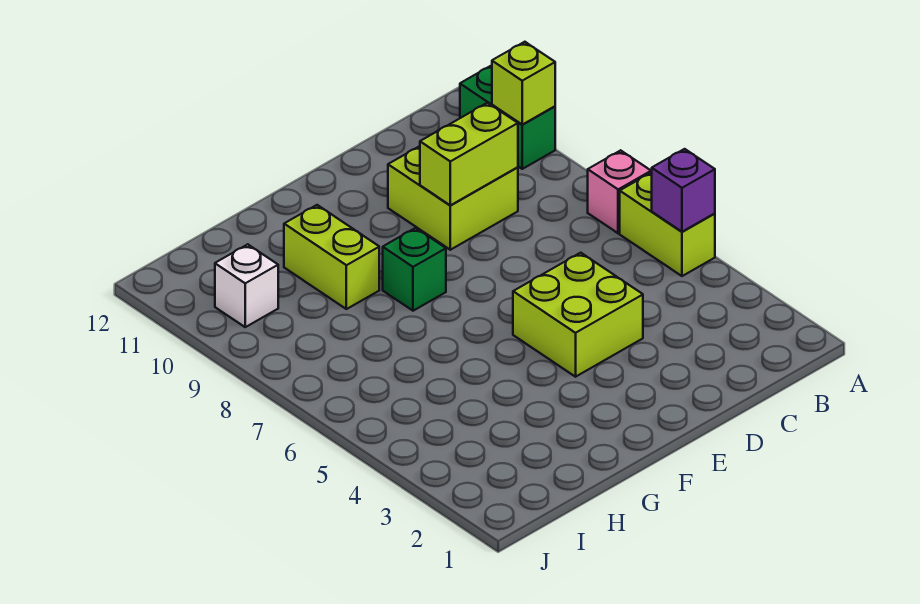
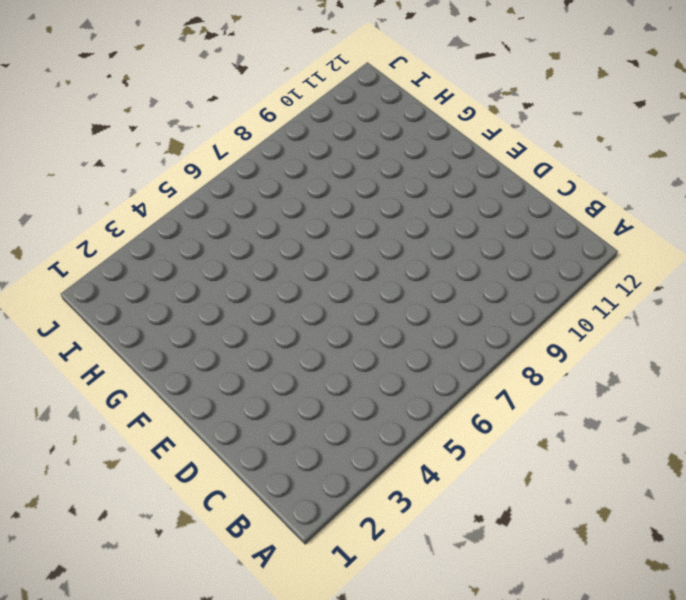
none -> lime brick A5:A6 level 1
none -> pink brick A7 level 1

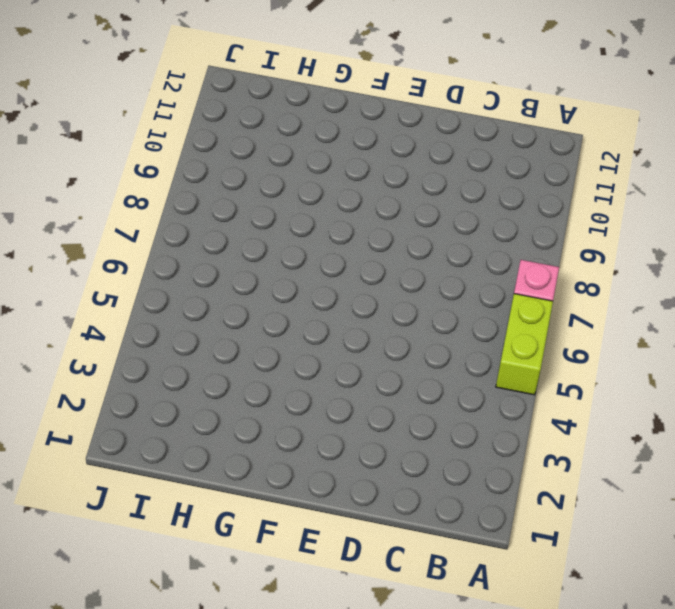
none -> green brick A10:A11 level 1
none -> lime brick C9:D10 level 1

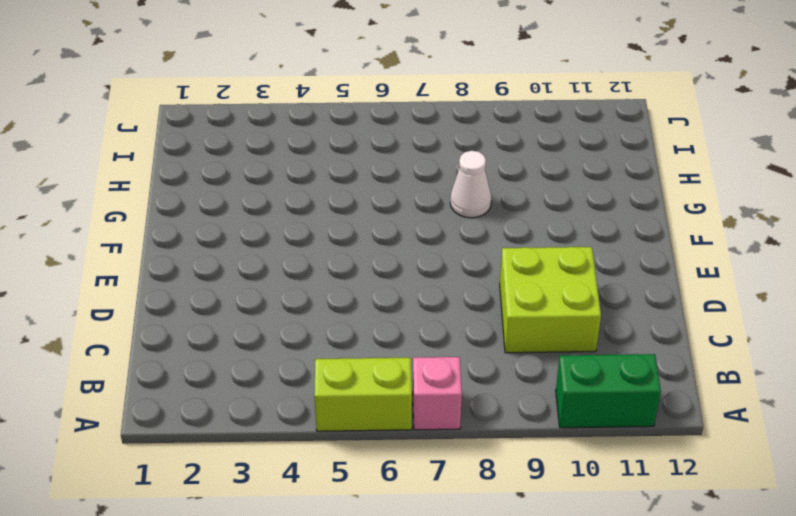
white cone G8 level 1 -> none
none -> lime brick D4:E5 level 1
none -> green brick F8 level 1

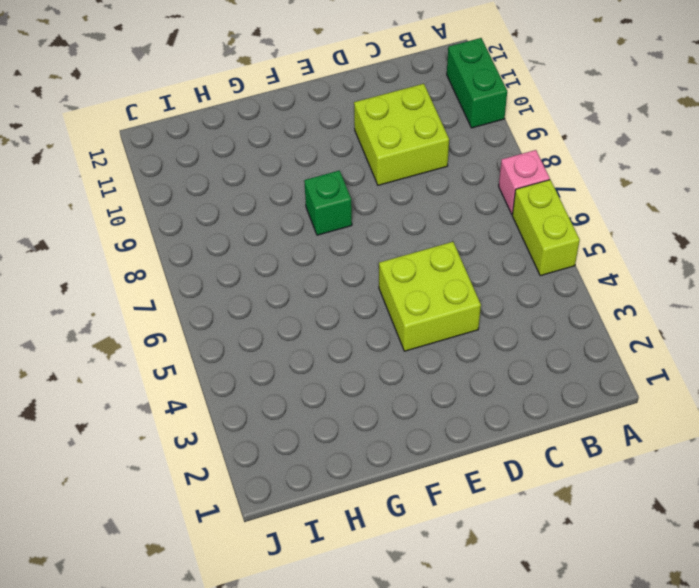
none -> lime brick G9:G10 level 1
none -> white brick I10 level 1

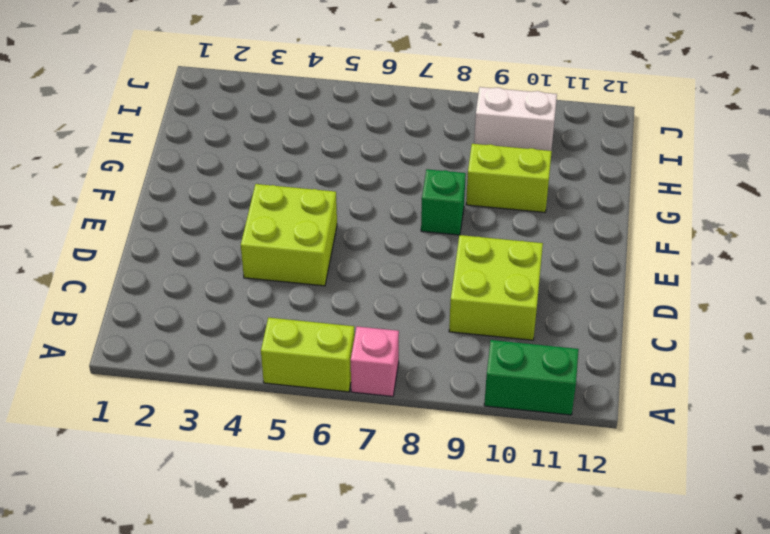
white brick I9:I10 level 1 -> white brick I10 level 1
none -> purple brick A5 level 2
none -> lime brick A10 level 2

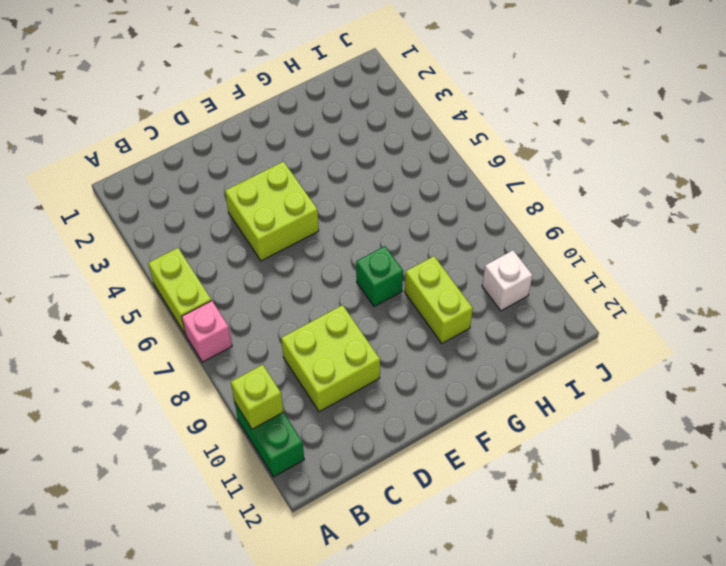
none -> purple brick A5 level 2
none -> lime brick C9:D9 level 2

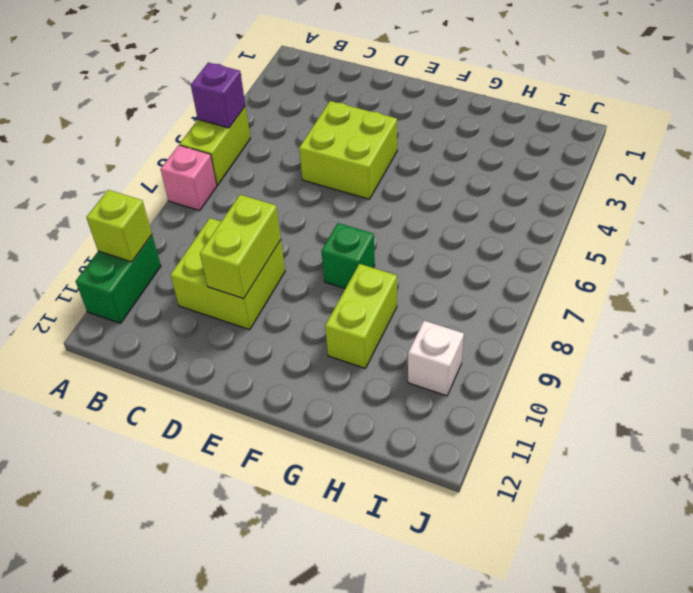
lime brick D9:D10 level 2 -> lime brick C9:D9 level 2

